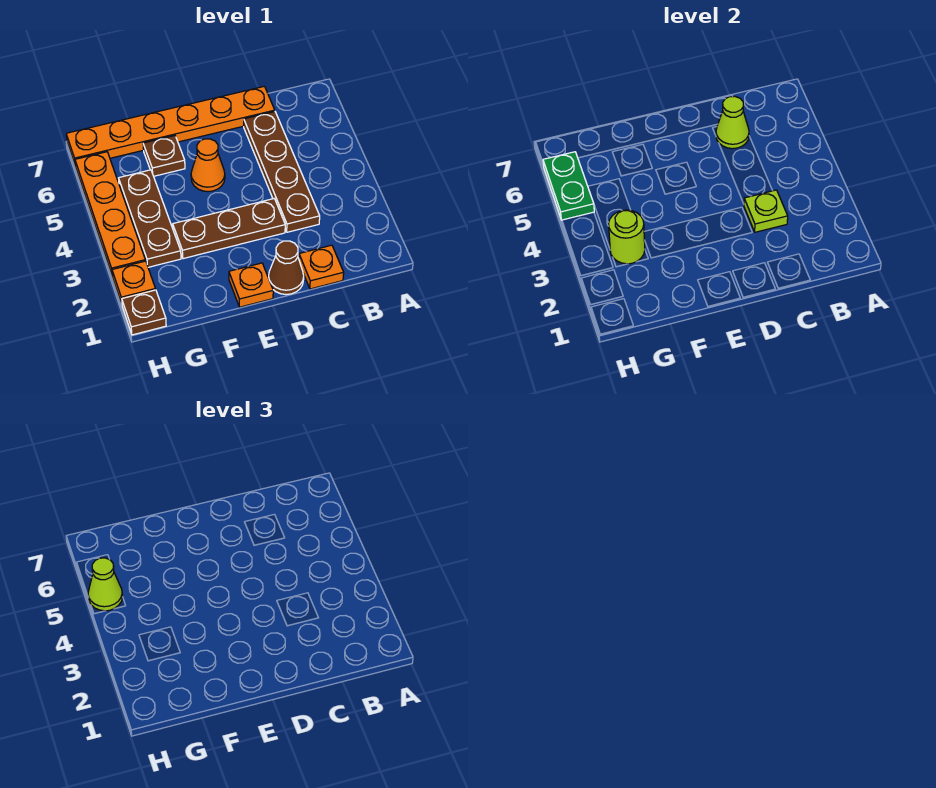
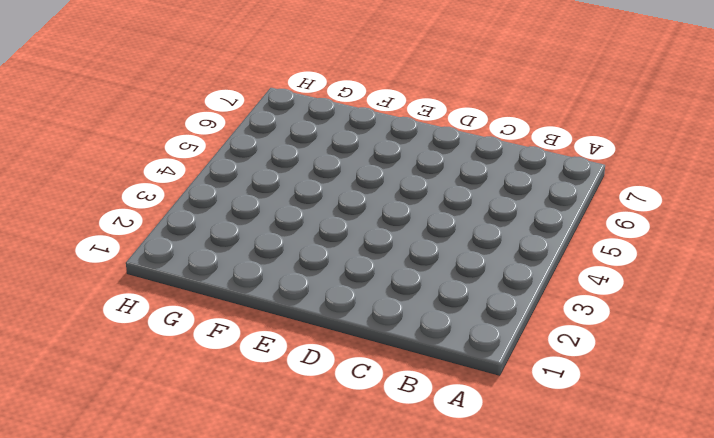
none -> orange plate C1 level 1
none -> brown plate C3:C6 level 1
none -> orange plate C7:H7 level 1

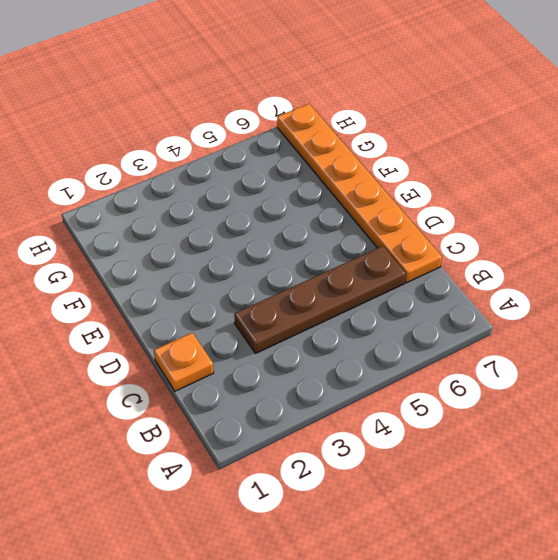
none -> brown cone D1 level 1
none -> brown plate D3:F3 level 1
none -> orange plate E1 level 1

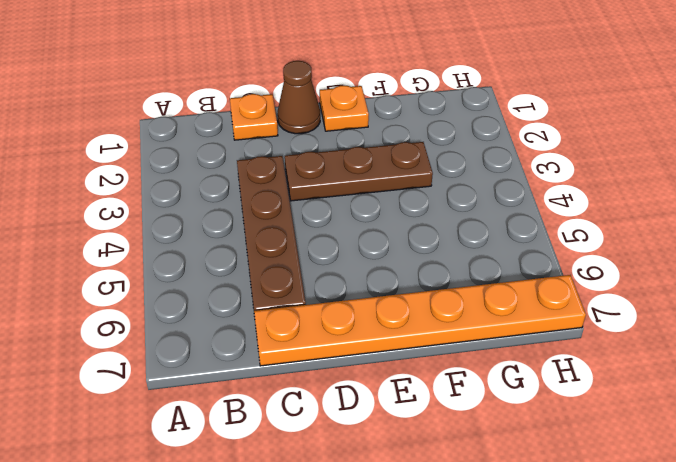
none -> orange cone E5 level 1
none -> brown plate F6 level 1
none -> brown plate G3:G5 level 1

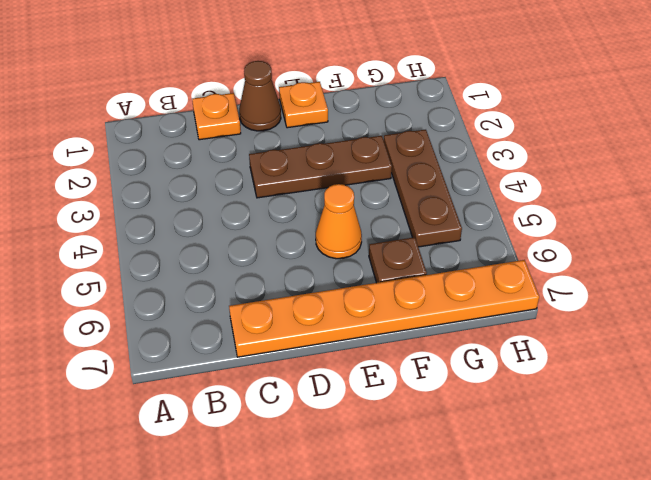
none -> brown plate C3:C6 level 1
none -> brown plate H1 level 1
none -> orange plate H2 level 1

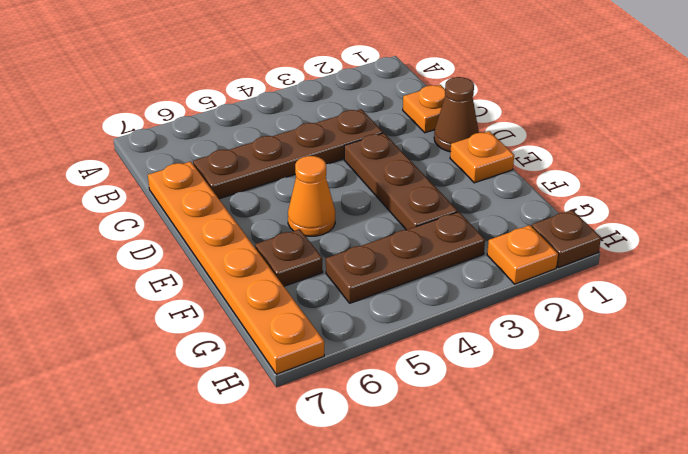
none -> orange plate H3:H6 level 1
none -> lime plate C3 level 2
none -> lime cone C6 level 2

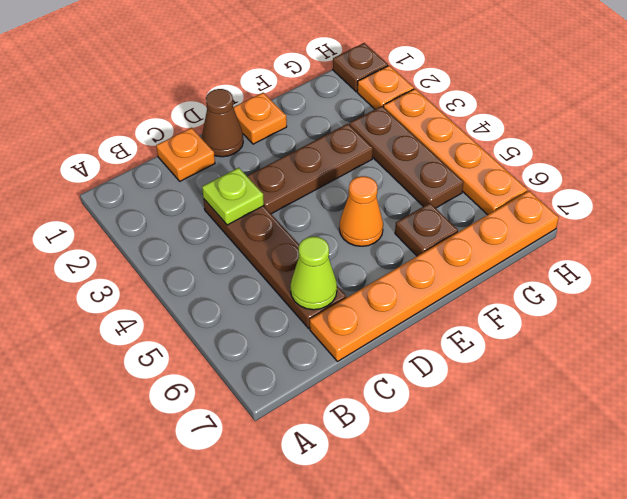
none -> lime round brick G3 level 2
none -> green plate H5:H6 level 2
none -> lime cone H5 level 3

